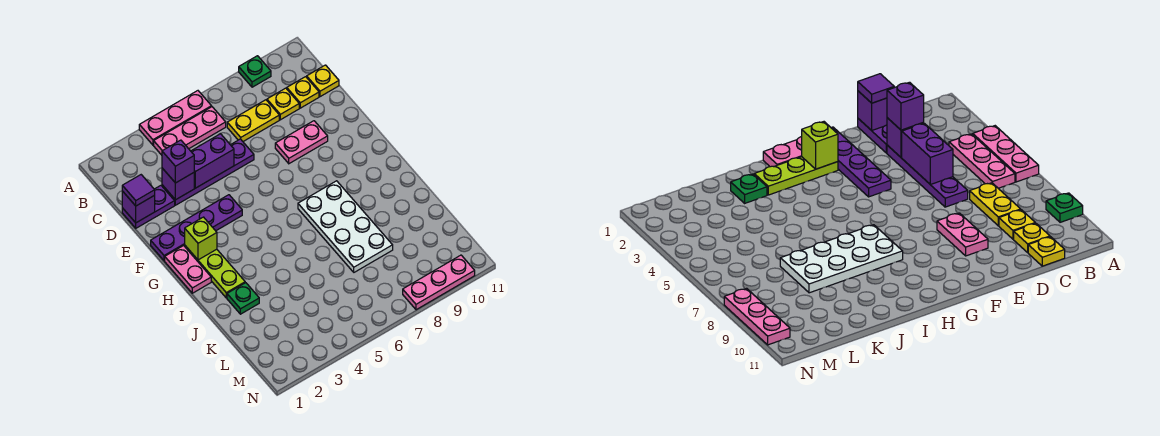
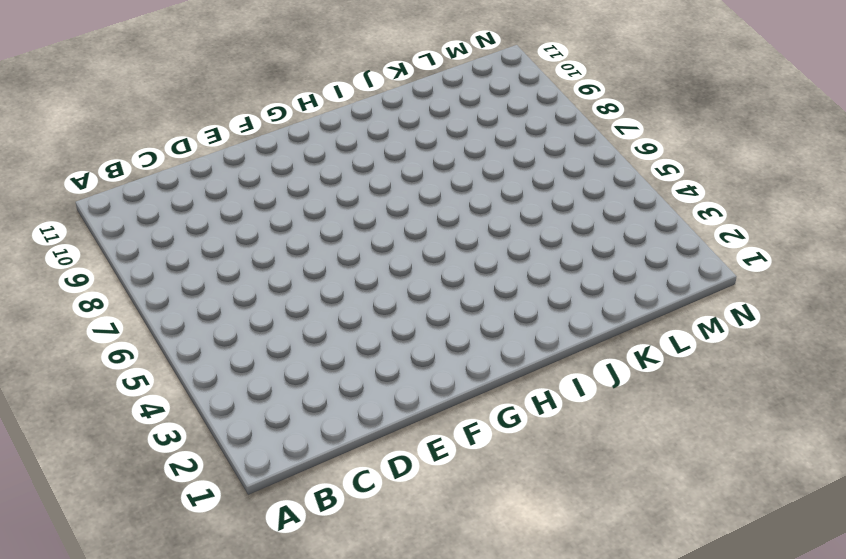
none -> pink plate A4:A6 level 1
none -> green plate A9 level 1
none -> pink plate B4:B6 level 1

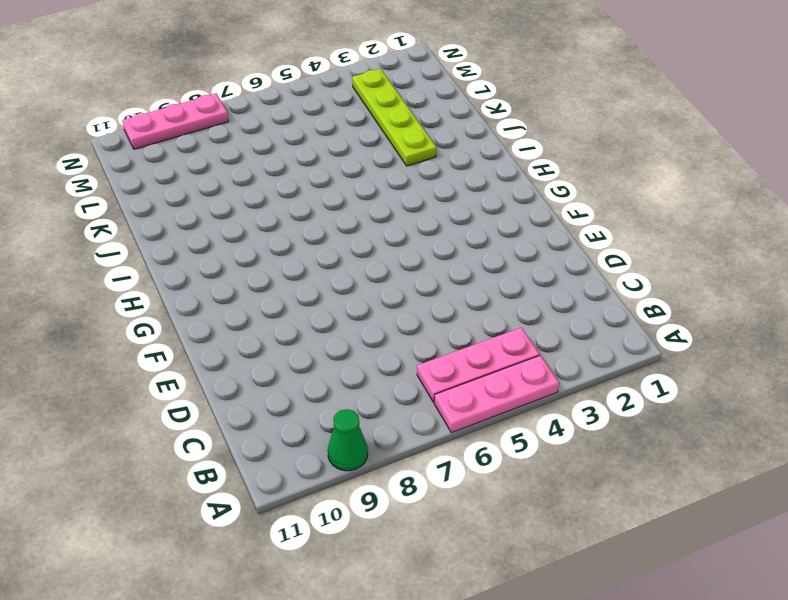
green cone A9 level 1 -> green plate A9 level 1
lime plate J3:M3 level 1 -> none
none -> yellow plate C7:C8 level 1
none -> yellow plate C9 level 1
none -> yellow plate C10 level 1

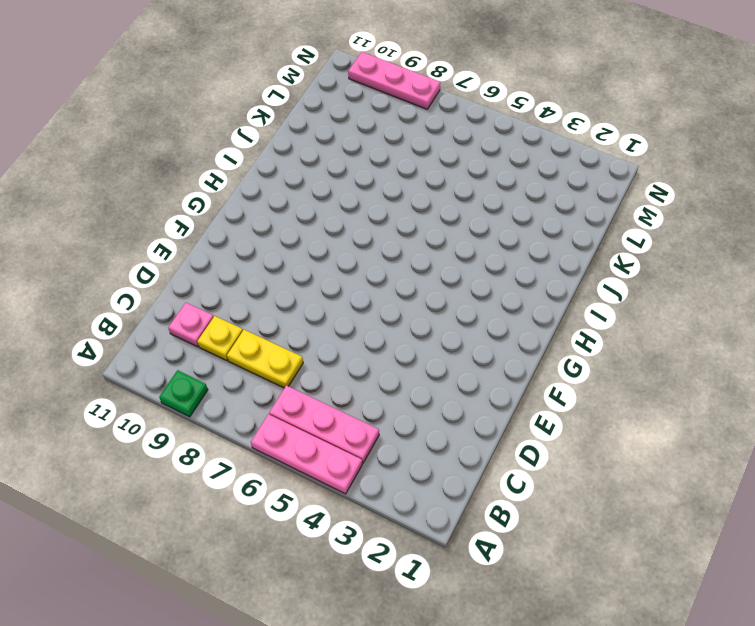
pink plate C10 level 1 -> yellow plate C10 level 1
none -> yellow plate C11 level 1
none -> purple plate D1:D2 level 1
none -> purple plate D3:D6 level 1

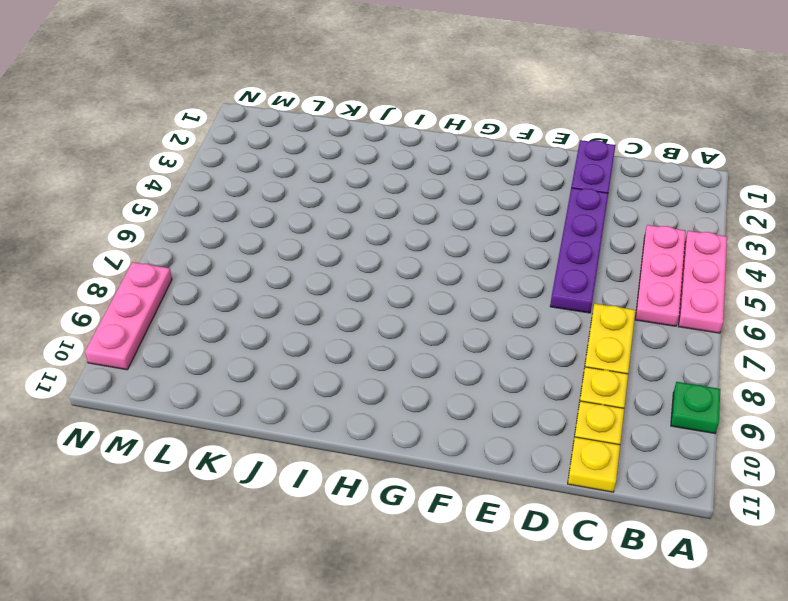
none -> pink plate E8:E9 level 1
none -> purple plate F1:F4 level 1
none -> pink plate G1:H1 level 1

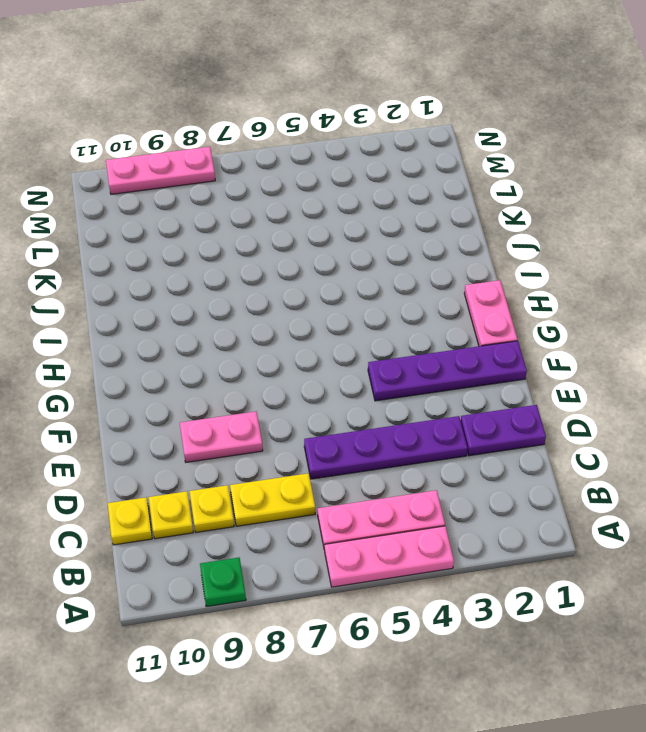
none -> lime plate G2:I2 level 1
none -> white plate H7:K8 level 1
none -> green plate J2 level 1

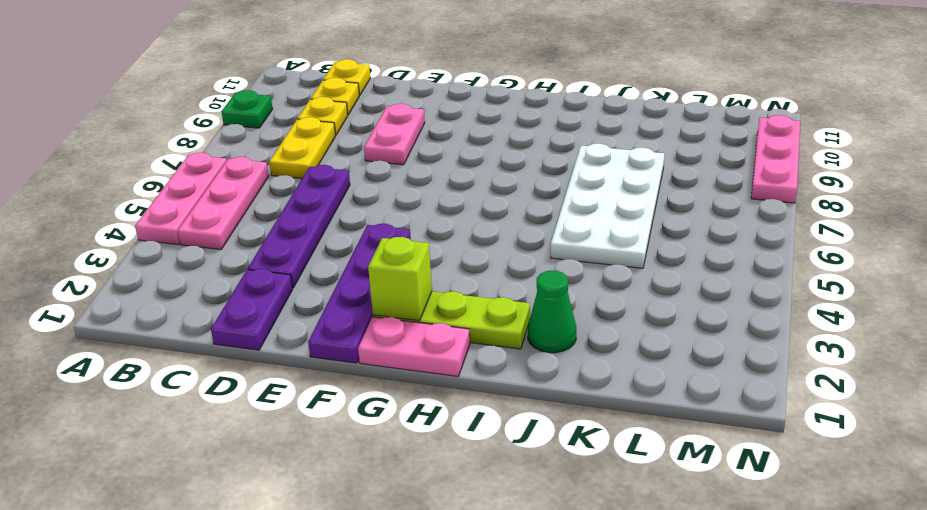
green cone J2 level 1 -> green plate J2 level 1
white plate J5:K8 level 1 -> white plate H7:K8 level 1
none -> purple brick D1 level 2
none -> purple brick D3 level 2
none -> purple brick D4:D5 level 2

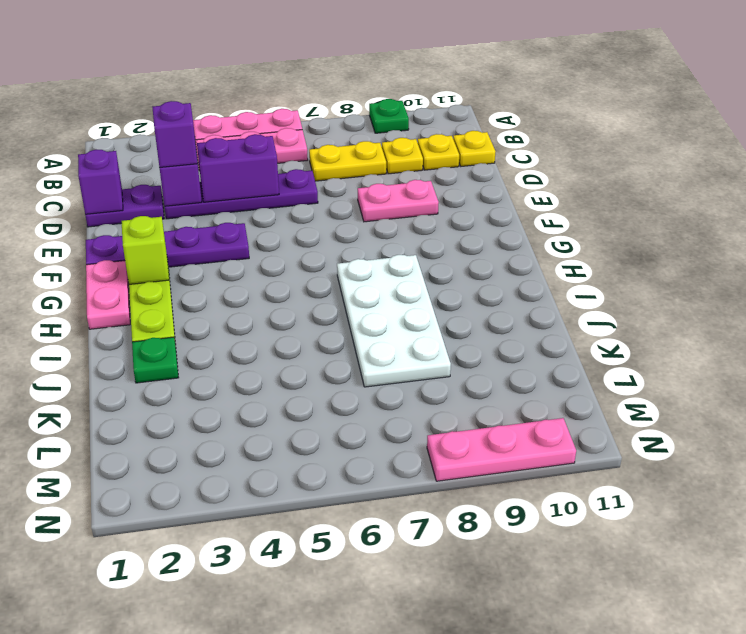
none -> purple tile D1 level 3

